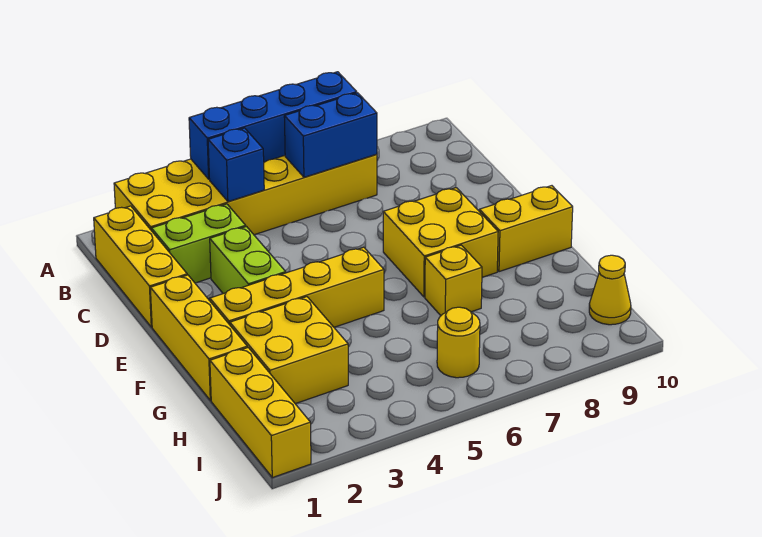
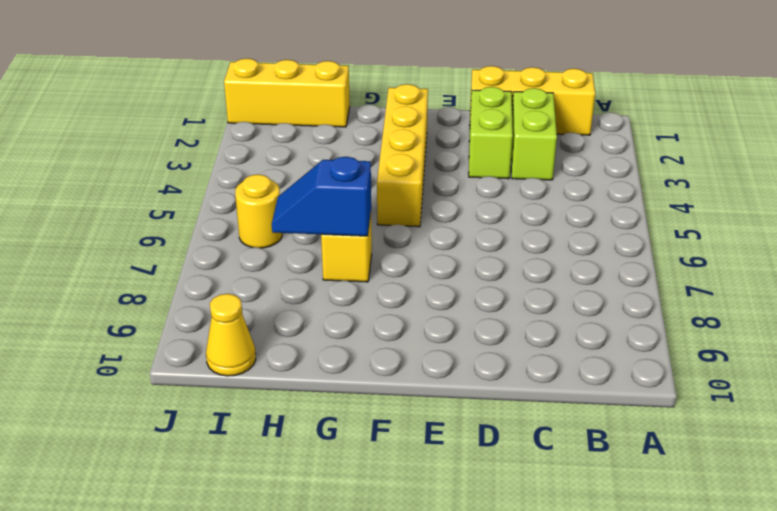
lime brick D2:D3 level 1 -> lime brick D3:E3 level 1
blue slope G7:H7 level 2 top G -> none
none -> yellow brick A2:B7 level 1
none -> yellow brick E1:G1 level 1
none -> yellow brick E7:F8 level 1

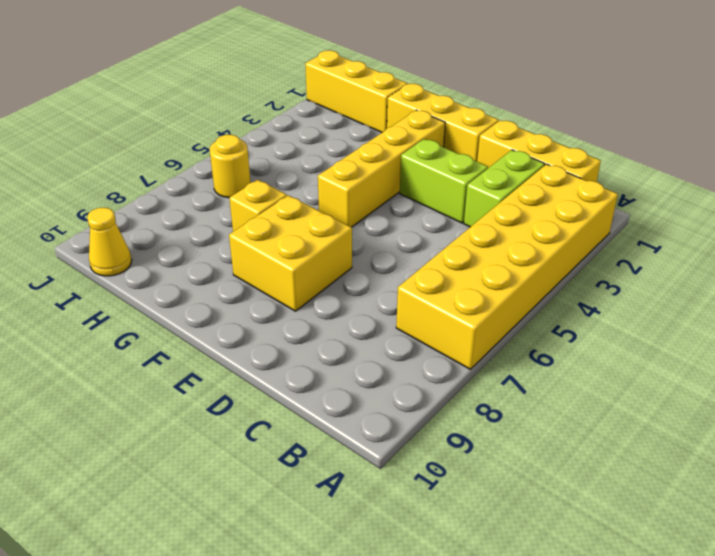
none -> yellow brick F9:F10 level 1
none -> yellow brick G2:H3 level 1
none -> blue brick A4:A7 level 2

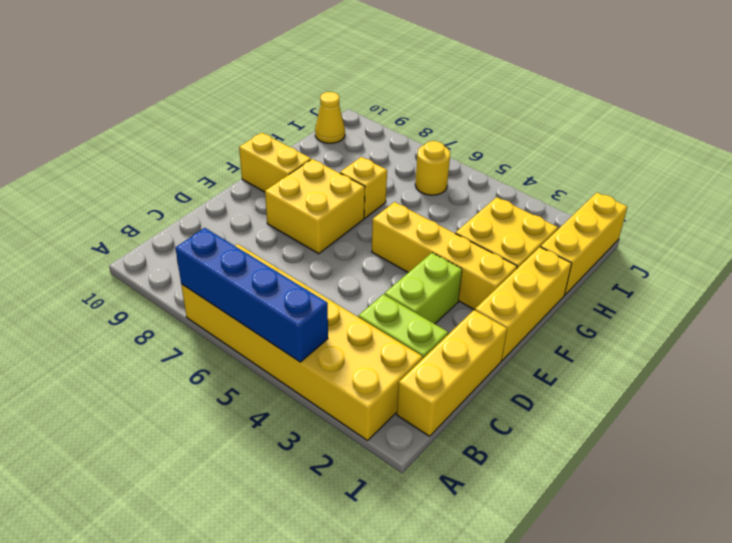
none -> blue brick B4 level 2
none -> blue brick B6:B7 level 2

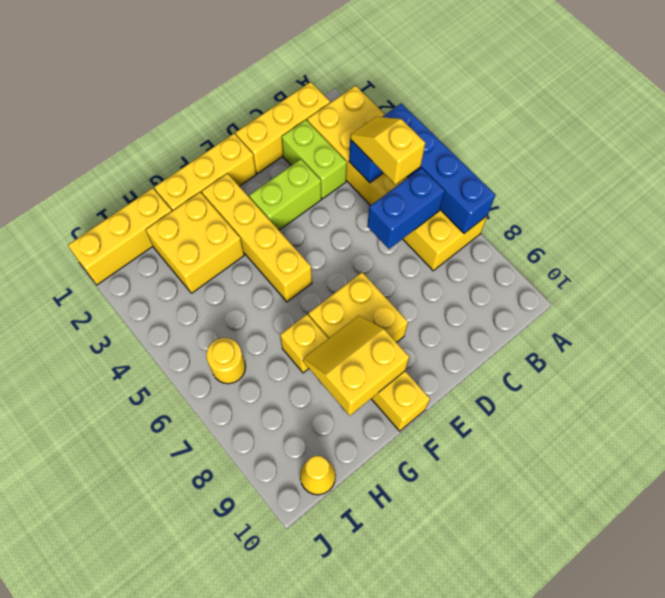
yellow slope B4:B5 level 3 top 5 -> none
blue brick B6:C6 level 2 -> blue brick B6:B7 level 2
yellow slope F8:G9 level 2 top 9 -> none

